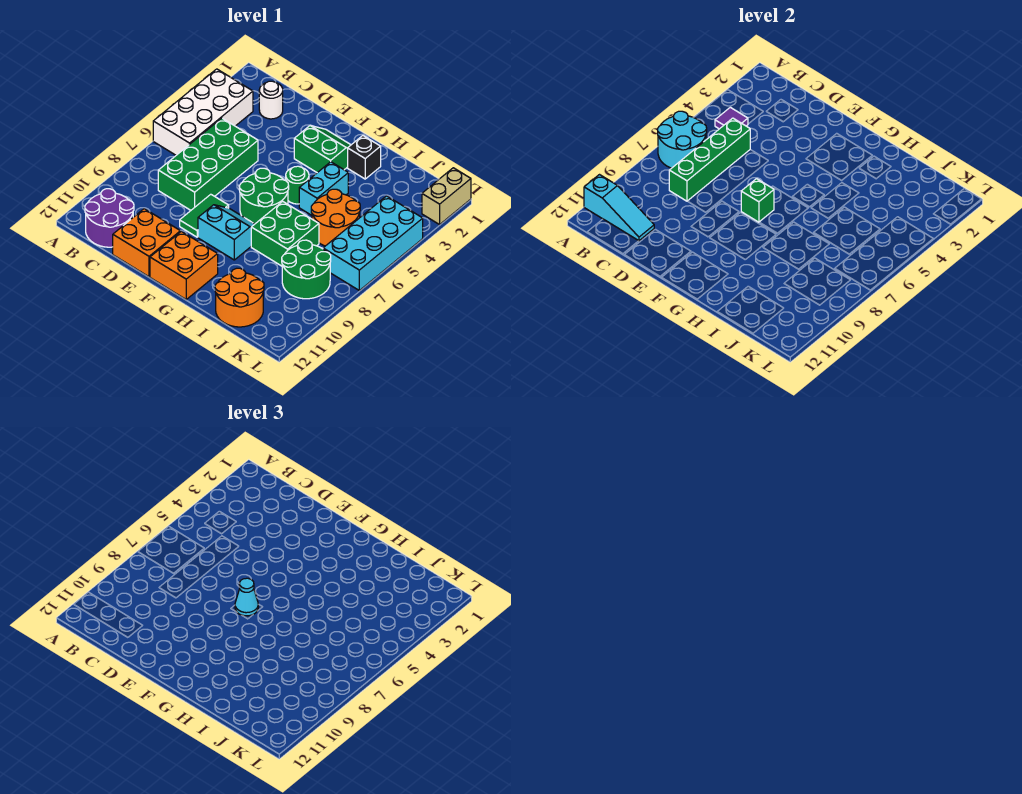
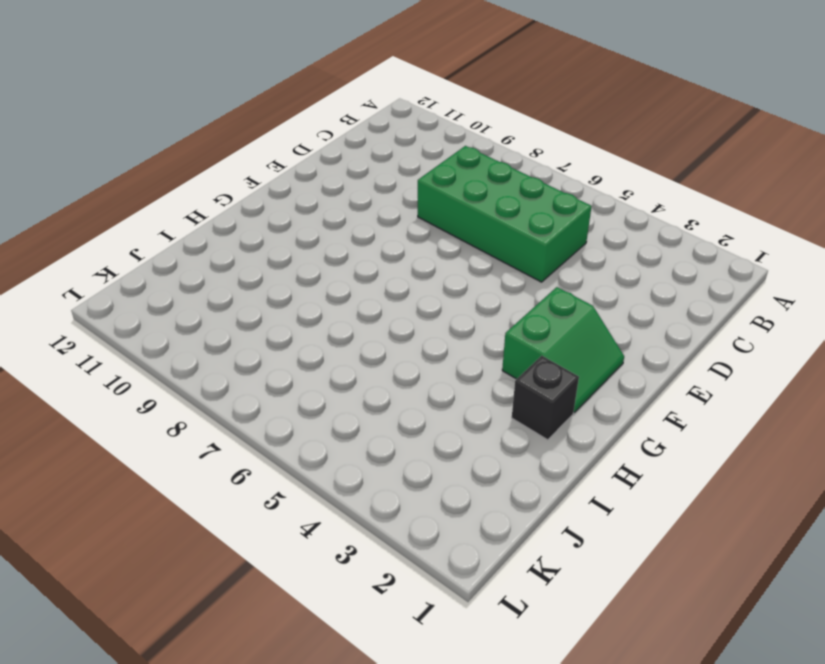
none -> white brick A3:B6 level 1
none -> purple round brick B11:C12 level 1
none -> white round brick C2 level 1

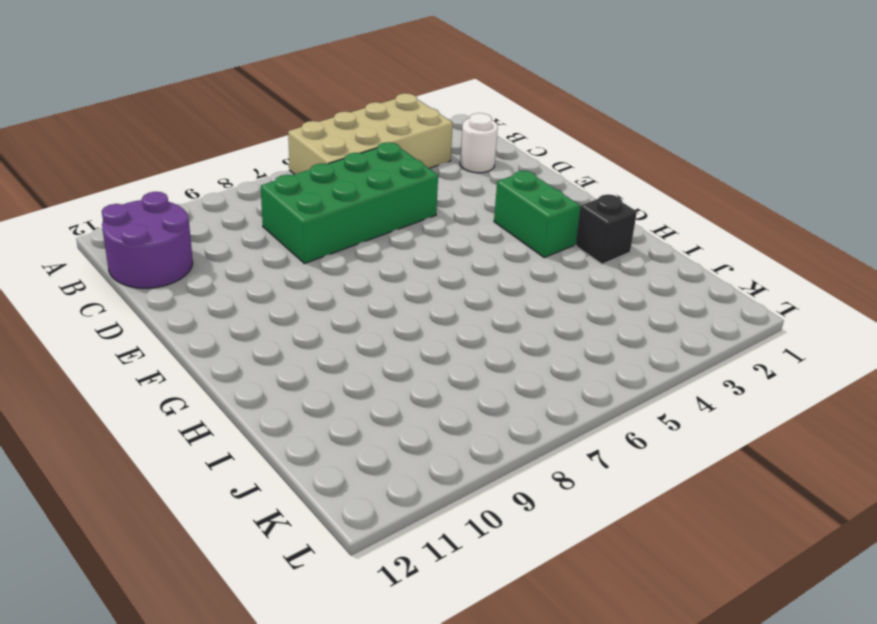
tan brick A3:B6 level 1 -> white brick A3:B6 level 1
none -> orange brick D11:E12 level 1
none -> green tile E8:E9 level 1
none -> green round brick F6:G7 level 1

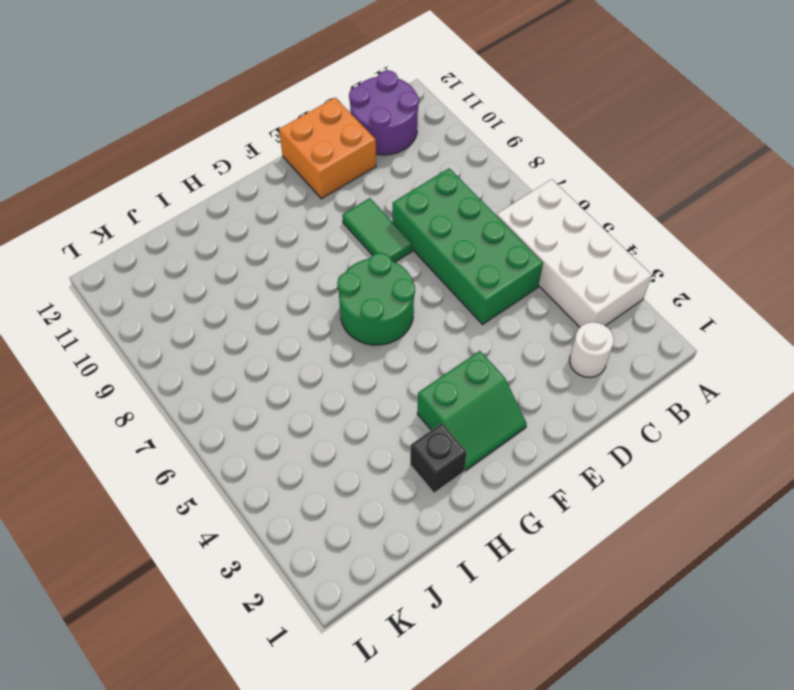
none -> cyan slope F8:G9 level 1 top 9
none -> orange brick F11:G12 level 1
none -> green round brick G5 level 1

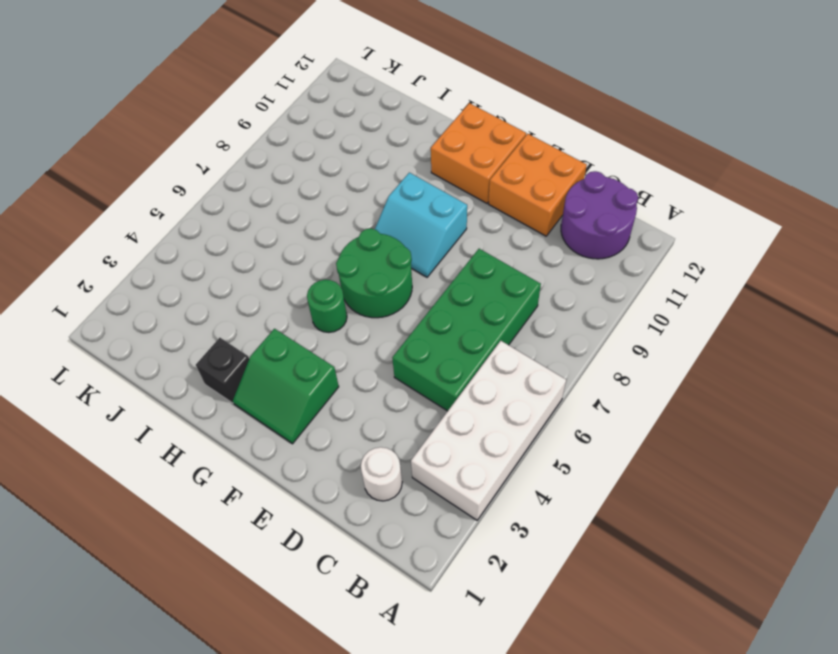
none -> green tile E8:E9 level 1
none -> cyan brick H4:H5 level 1
none -> green brick H7:I8 level 1

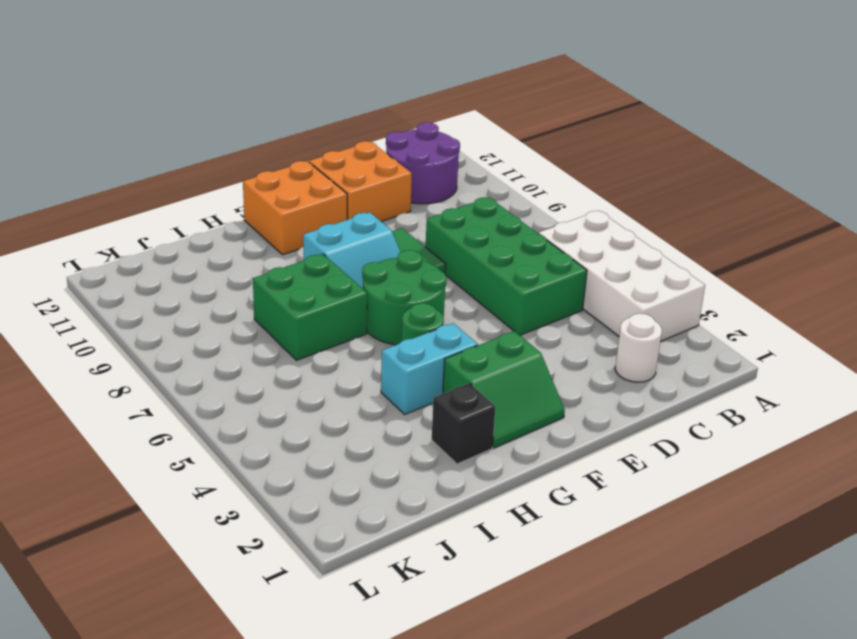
cyan brick G4:H4 level 1 -> cyan brick H4:H5 level 1
none -> orange round brick I5:J6 level 1
none -> orange round brick I11:J12 level 1
none -> green round brick J8:K9 level 1

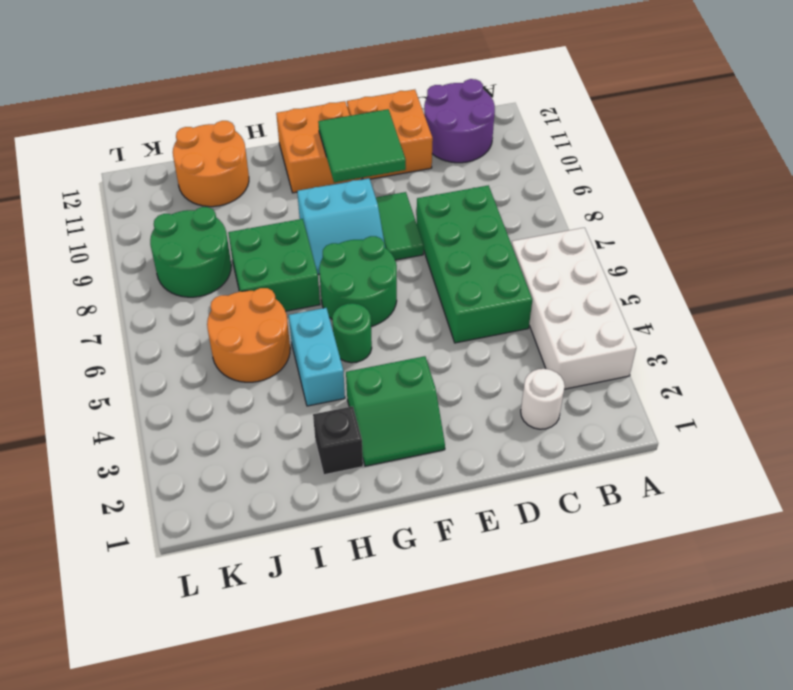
green tile E10:F11 level 2 -> none
none -> cyan brick K4:L7 level 1
none -> tan brick L1:L2 level 1
none -> cyan round brick A6:B7 level 2

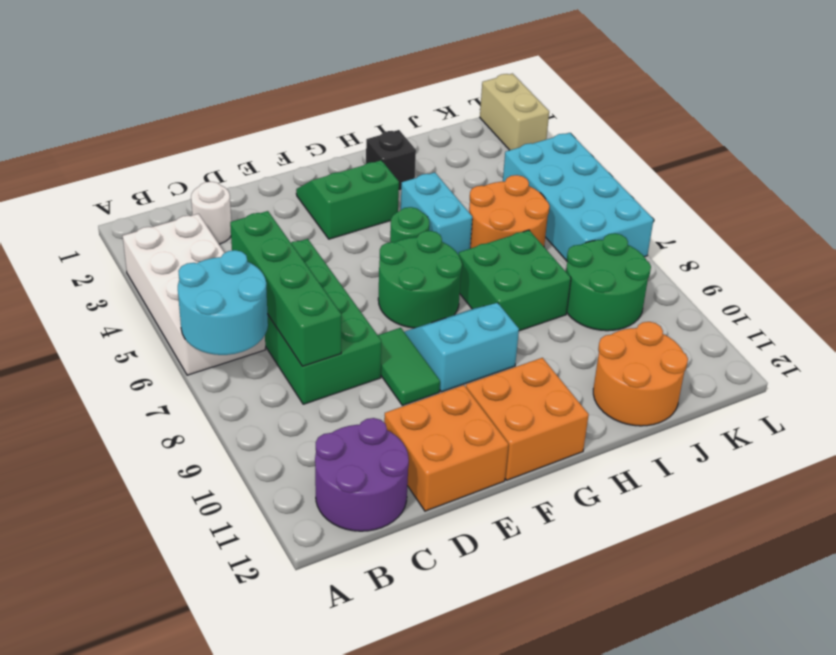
none -> cyan slope A11:C11 level 2 top A
none -> purple tile B4 level 2
none -> green brick F7 level 2

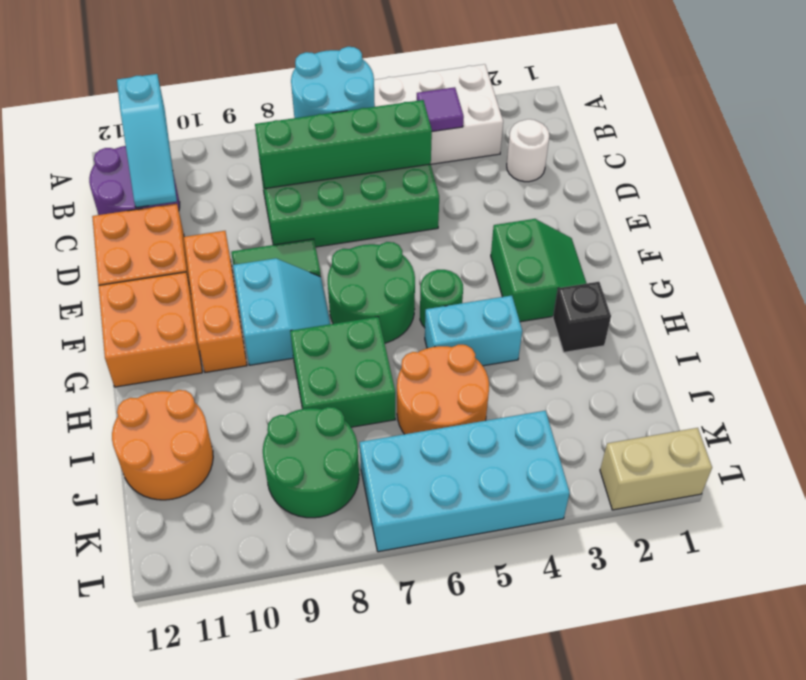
orange brick E10:G10 level 1 -> none
none -> green brick F7 level 2
none -> cyan cone F7 level 3

